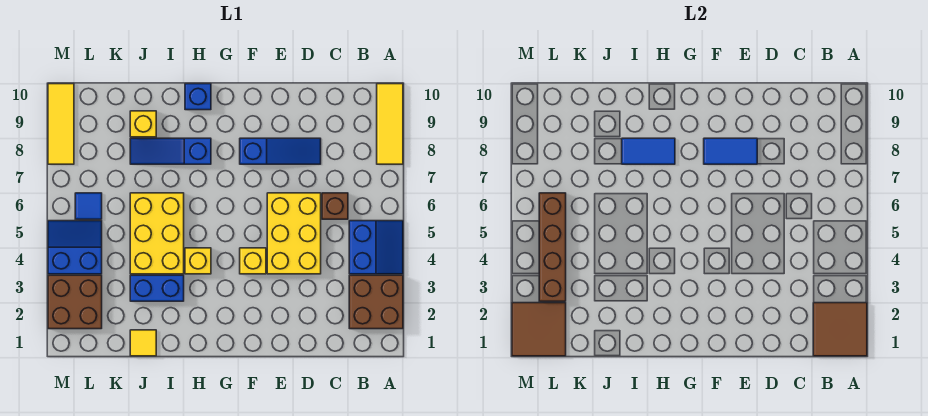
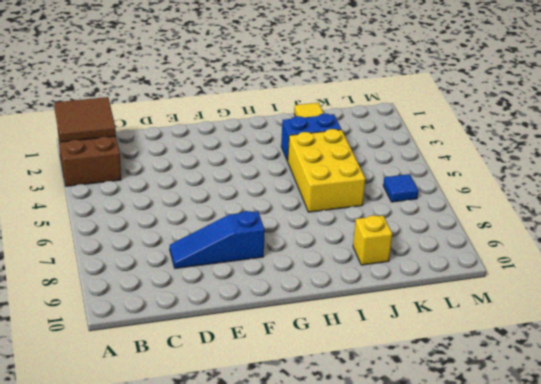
none -> blue slope A4:B5 level 1 top B
none -> yellow tile A8:A10 level 1
none -> brown brick C6 level 1

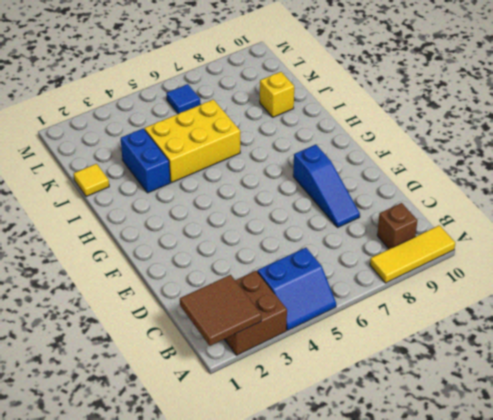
brown brick B9 level 1 -> brown brick C6 level 1
none -> yellow brick D4:E6 level 1
none -> yellow brick F4 level 1
none -> yellow brick H4 level 1

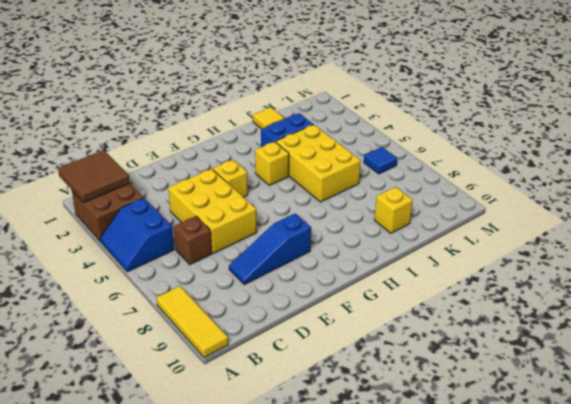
none -> blue slope H8:J8 level 1 top H
none -> blue brick H10 level 1
none -> brown brick L2:M3 level 1

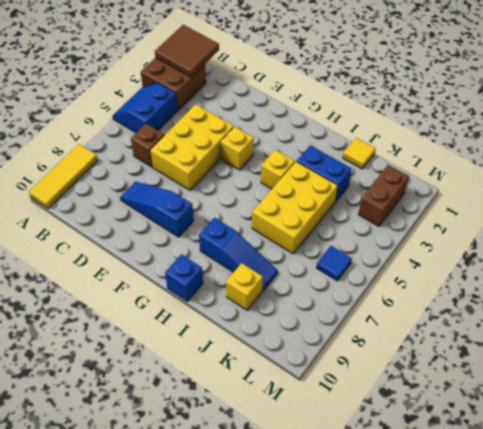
brown brick L2:L3 level 1 -> brown brick L2:M3 level 1
none -> blue slope L4:M5 level 1 top 4
none -> yellow tile M8:M10 level 1
none -> blue tile E8:F8 level 2

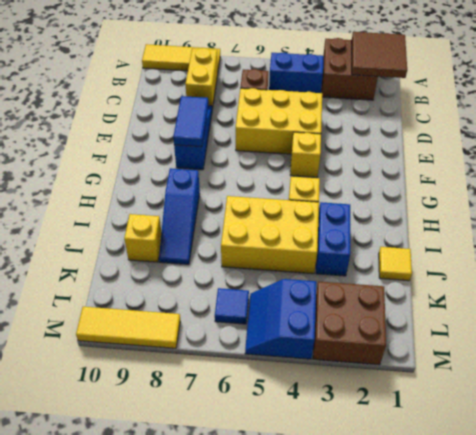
yellow brick B8:C8 level 1 -> none
none -> blue brick H10 level 1
none -> blue tile H8:I8 level 2
none -> brown tile L1:M2 level 2

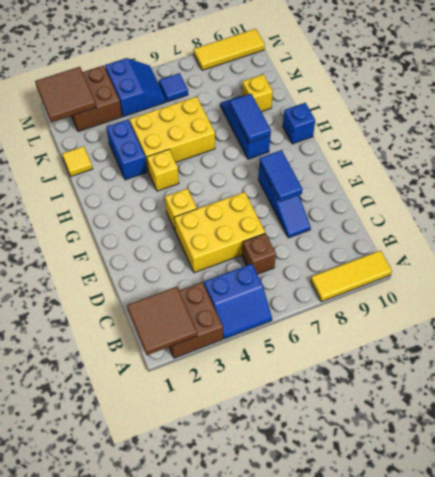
none -> brown brick L3:L6 level 2

